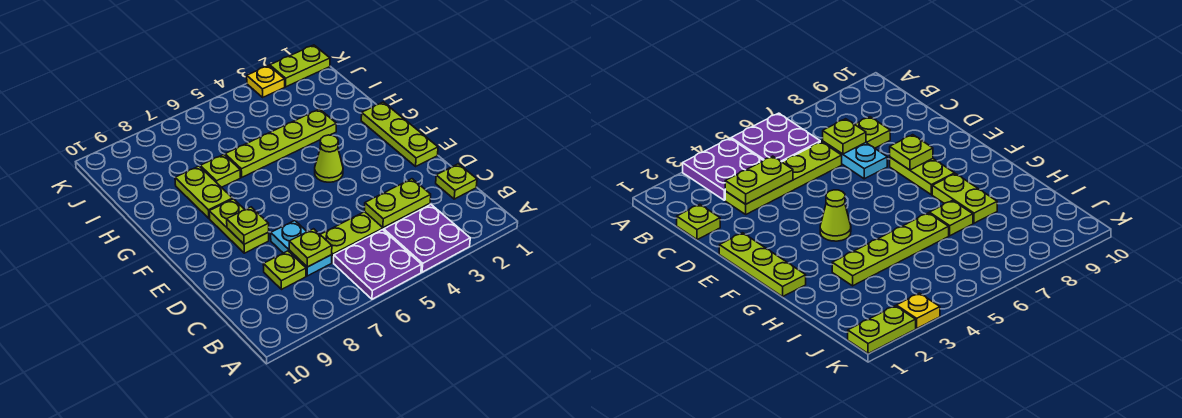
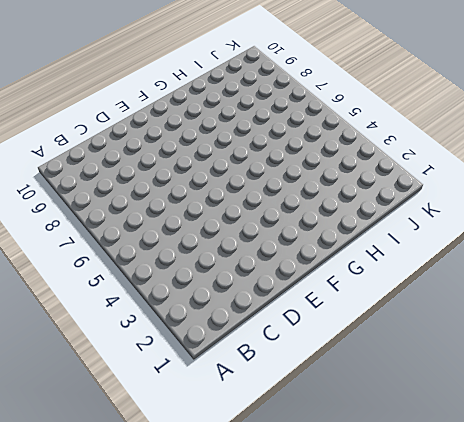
none -> purple plate A3:B4 level 1
none -> purple plate A5:B6 level 1
none -> lime plate C1 level 1

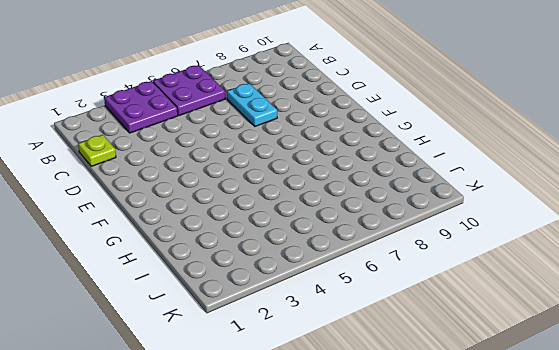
none -> lime plate C3:C6 level 1
none -> lime plate C8 level 1
none -> lime plate E1:G1 level 1

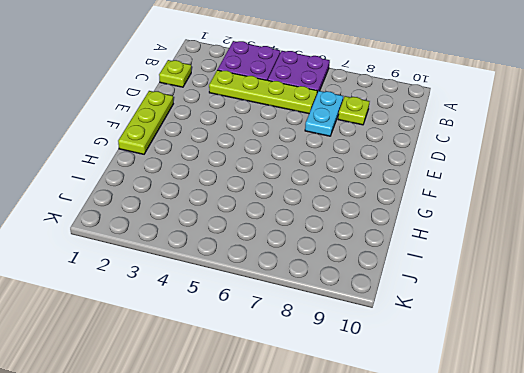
none -> lime plate E8:F8 level 1
none -> lime cone F4 level 1
none -> lime plate G8:H8 level 1

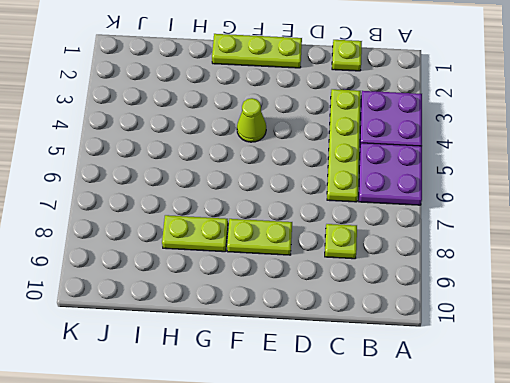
none -> cyan plate C7:D7 level 1
none -> lime plate H3:H6 level 1
none -> lime plate H7 level 1

